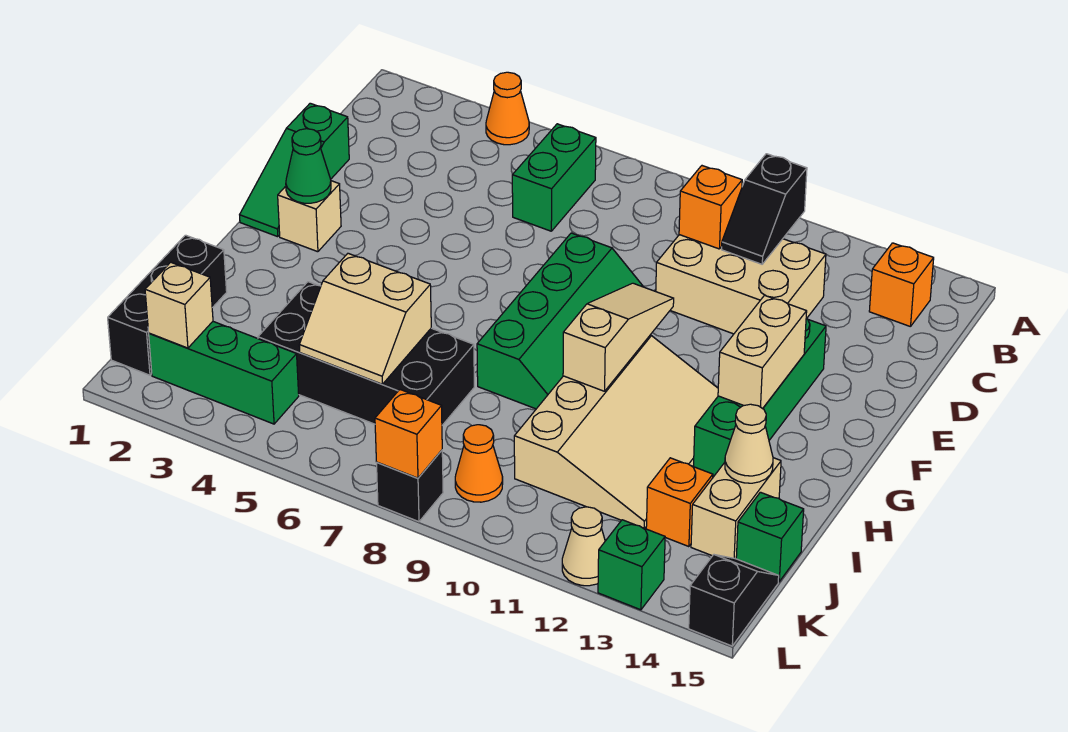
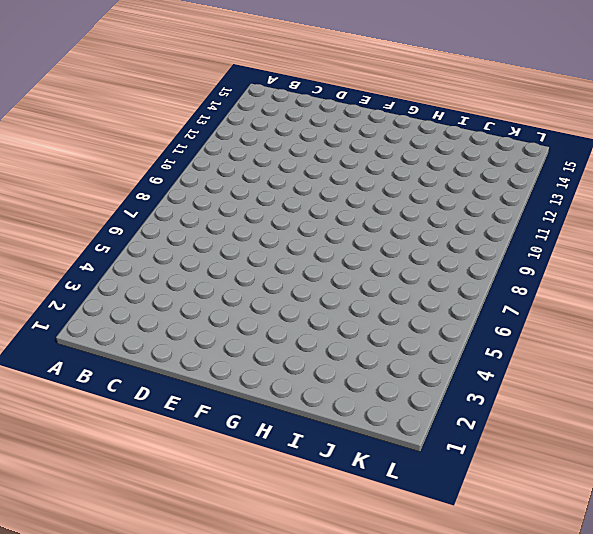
none -> orange cone A4 level 1
none -> green brick B6:C6 level 1
none -> orange brick B14 level 1

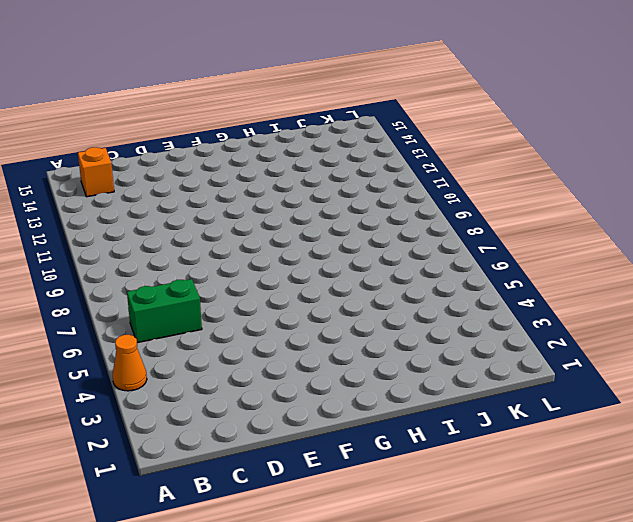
none -> tan brick C10:D12 level 1
none -> green slope D1:F1 level 1 top D
none -> green slope E8:H9 level 1 top 8

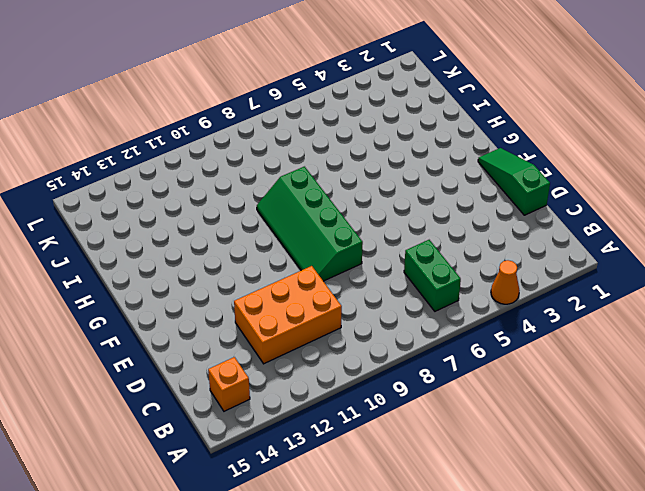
orange brick C10:D12 level 1 -> tan brick C10:D12 level 1
none -> green brick E13:H13 level 1
none -> tan brick F2 level 1
none -> tan slope G10:J12 level 1 top 10

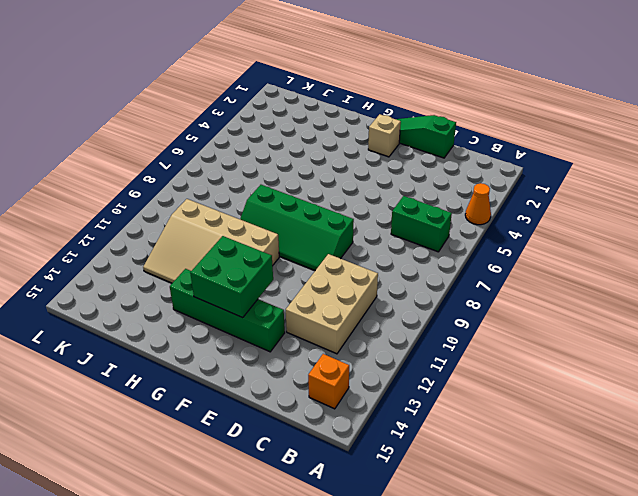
green brick F12:G13 level 2 -> tan brick F13:G13 level 2
none -> black brick I1:K1 level 1
none -> black brick I4:J7 level 1
none -> tan brick I14:J14 level 1

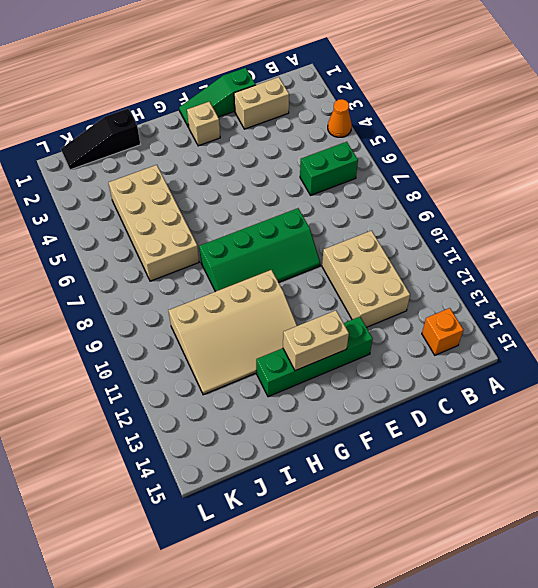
tan brick C2:D2 level 1 -> tan brick I14:J14 level 1
black slope I1:K1 level 1 top I -> black brick I1:K1 level 1
tan brick I4:J7 level 1 -> black brick I4:J7 level 1
none -> orange brick J13 level 1
none -> green brick J15 level 1
none -> green brick K2:K4 level 1

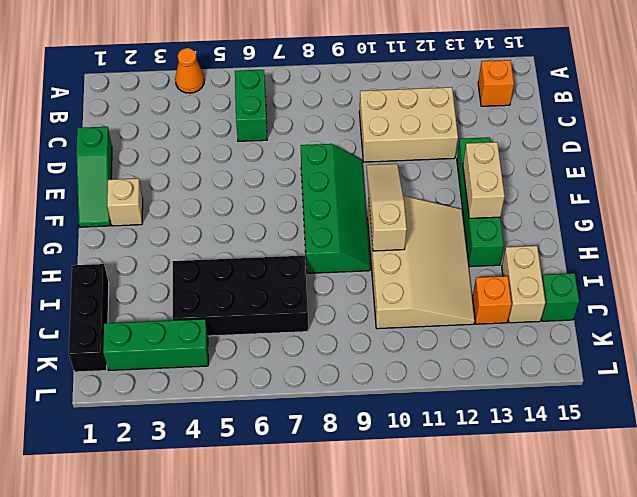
none -> orange cone K9 level 1
none -> black slope K15:L15 level 1 top L
none -> black brick L8 level 1

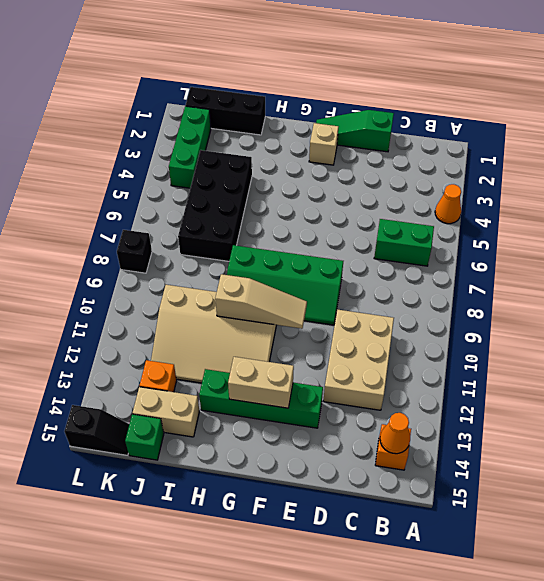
orange cone B14 level 2 -> orange cone K9 level 1
none -> tan cone L12 level 1
none -> green brick L13 level 1
none -> black slope B11:C11 level 2 top B

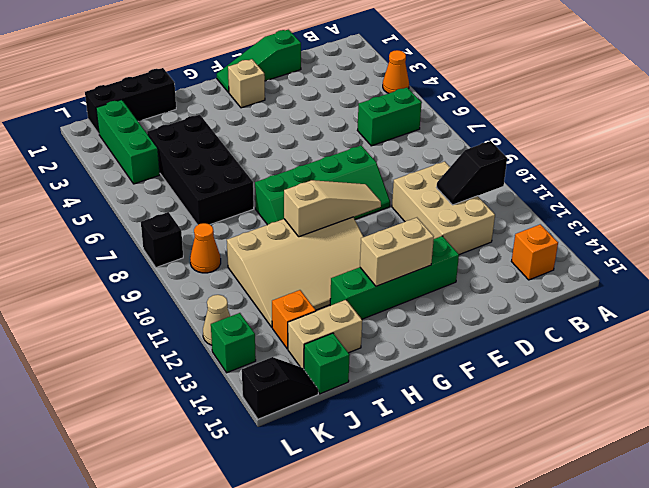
none -> orange brick C10 level 2
none -> green cone F2 level 2
none -> tan slope I5:J6 level 2 top I

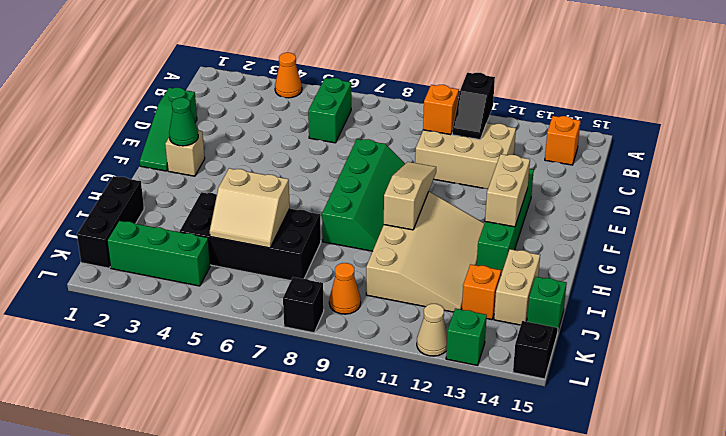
none -> tan cone I14 level 2
none -> tan brick K2 level 2
none -> orange brick L8 level 2

